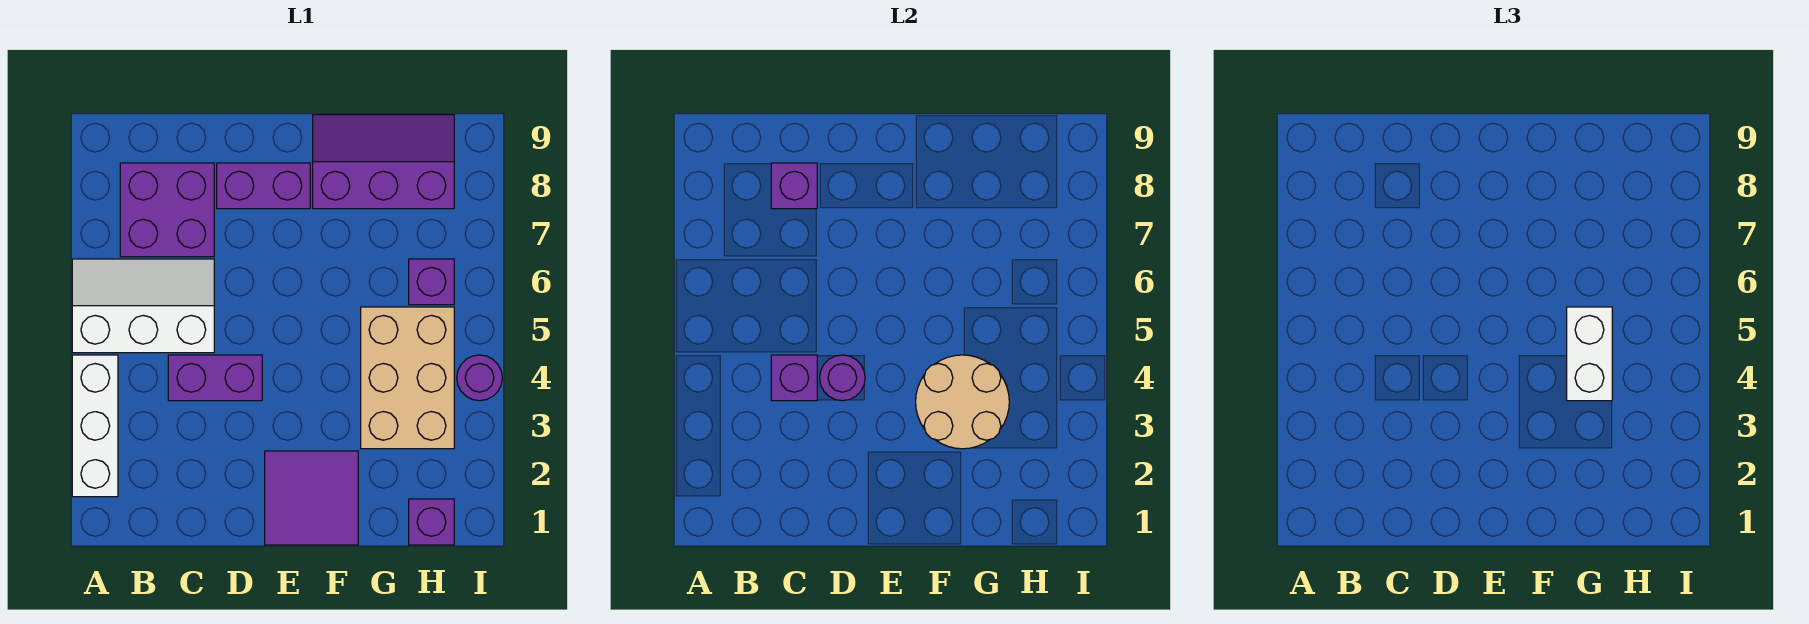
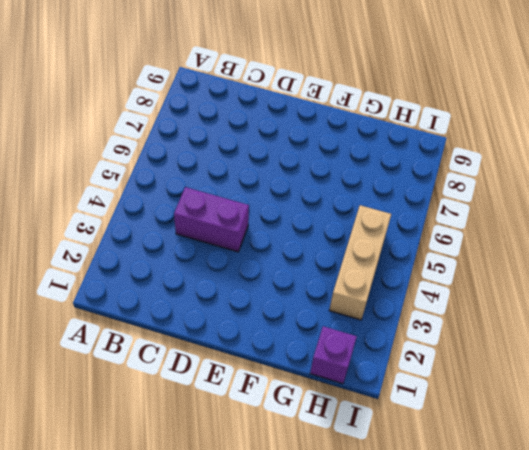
tan brick H3:H5 level 1 -> tan brick G3:H5 level 1
none -> white brick A2:A4 level 1
none -> white slope A5:C6 level 1 top 5
none -> purple brick B7:C8 level 1

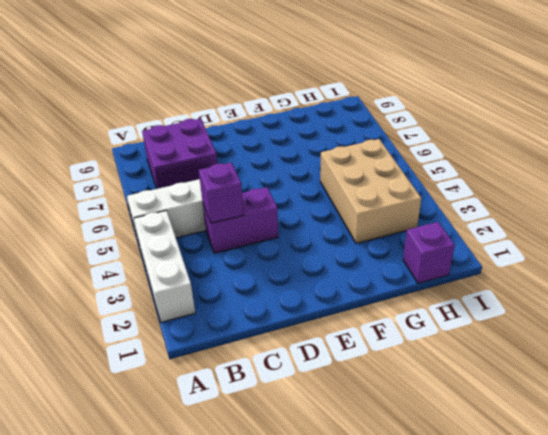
none -> purple brick D8:E8 level 1
none -> purple tile E1:F2 level 1
none -> purple slope F8:H9 level 1 top 8

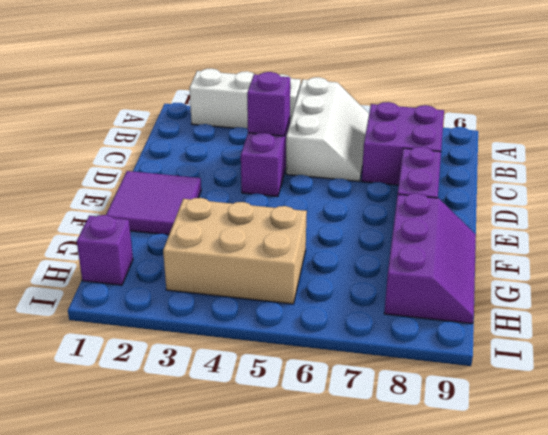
none -> purple brick H6 level 1
none -> purple round brick I4 level 1
none -> purple brick C8 level 2

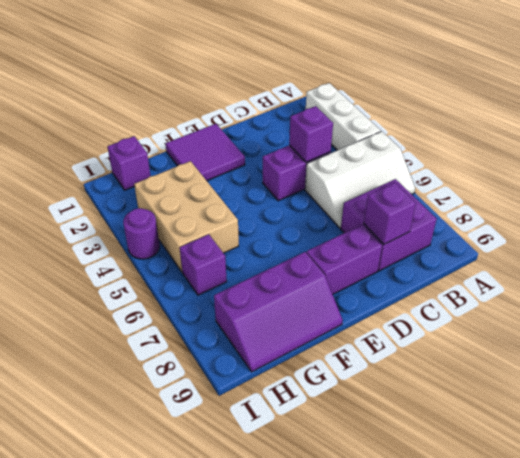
none -> purple round brick D4 level 2
none -> tan round brick F3:G4 level 2
none -> white brick G4:G5 level 3

